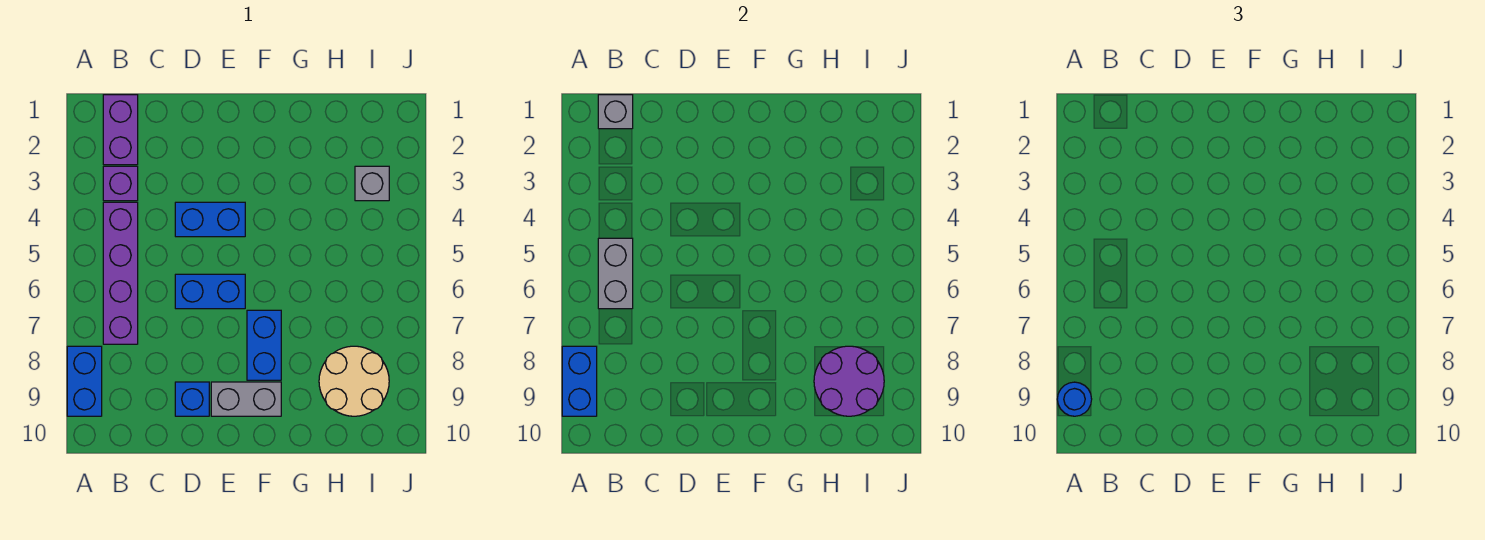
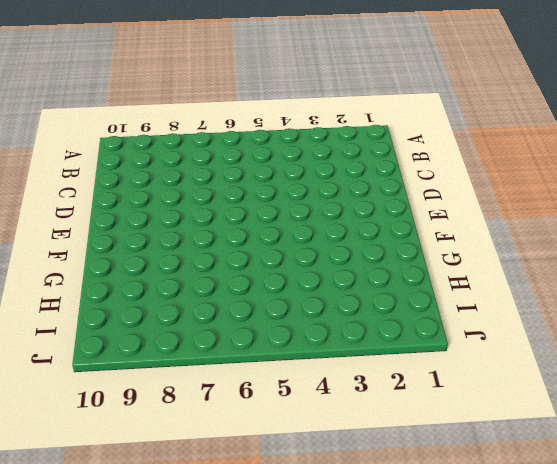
none -> blue brick A8:A9 level 1
none -> purple brick B1:B2 level 1
none -> purple brick B3 level 1

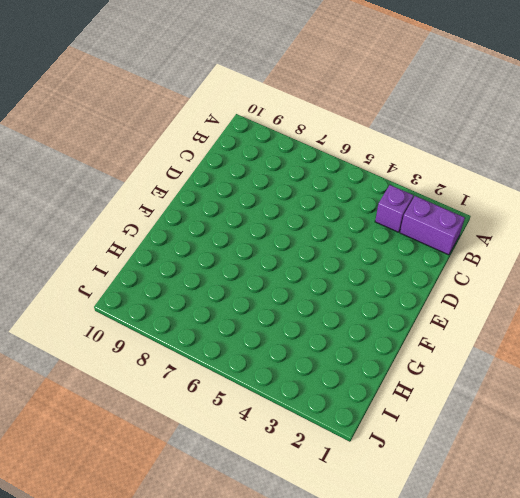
none -> blue brick A8:A9 level 1
none -> purple brick B4:B7 level 1
none -> blue brick D4:E4 level 1

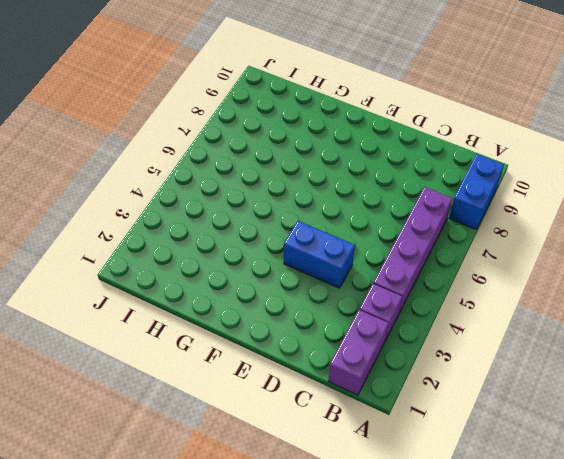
none -> blue brick D6:E6 level 1
none -> blue brick D9 level 1
none -> grey brick E9:F9 level 1

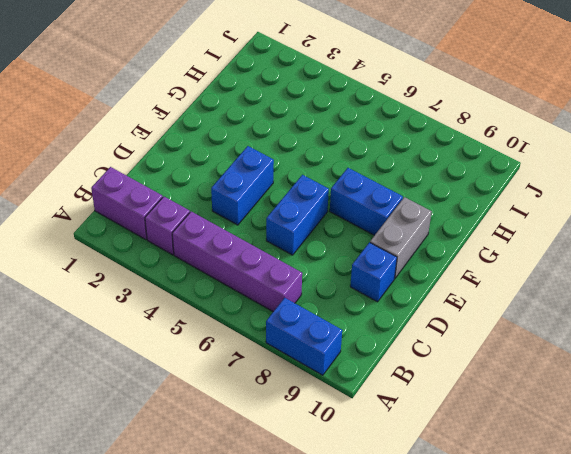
none -> tan round brick H8:I9 level 1
none -> grey brick I3 level 1
none -> blue brick A8:A9 level 2

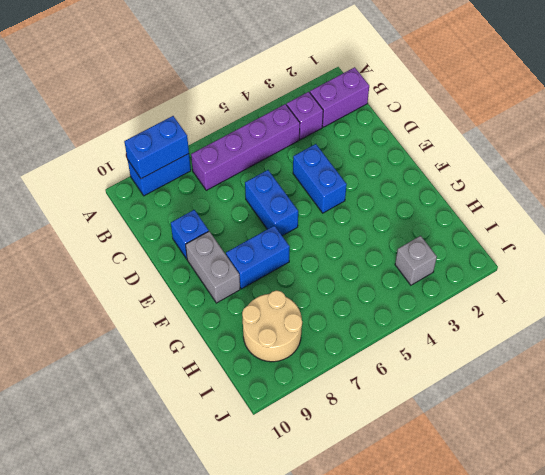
none -> grey brick B1 level 2
none -> grey brick B5:B6 level 2
none -> purple round brick H8:I9 level 2

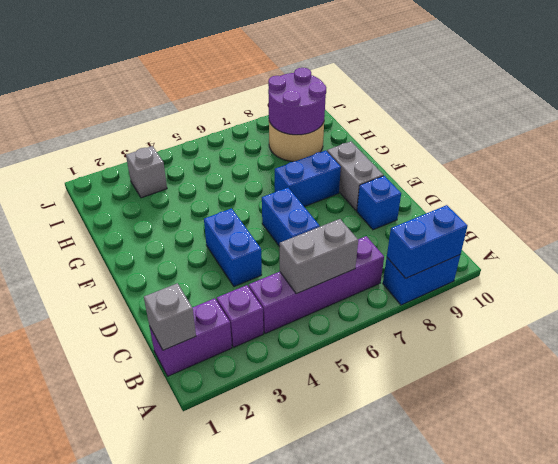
none -> blue round brick A9 level 3

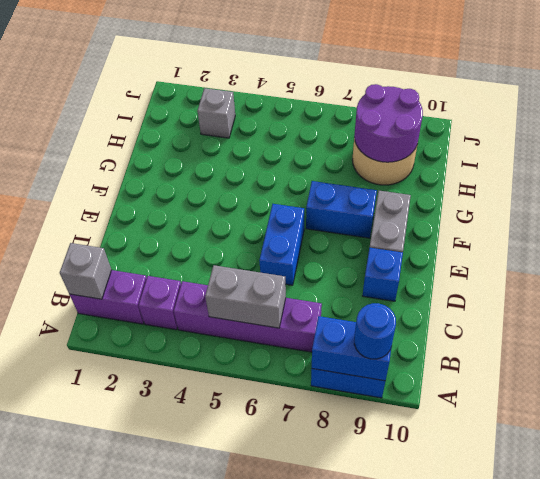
none -> blue brick D4:E4 level 1

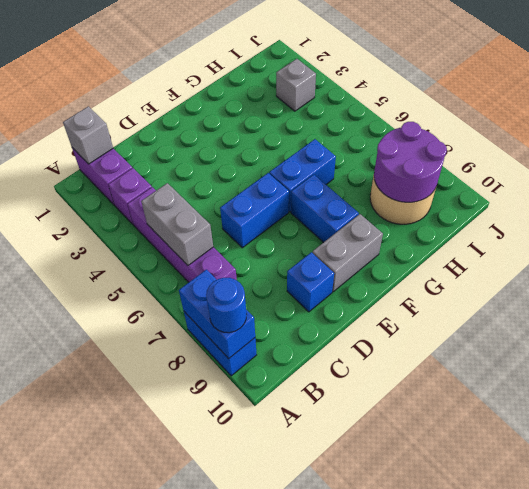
blue brick F6:G6 level 1 -> blue brick D4:E4 level 1

